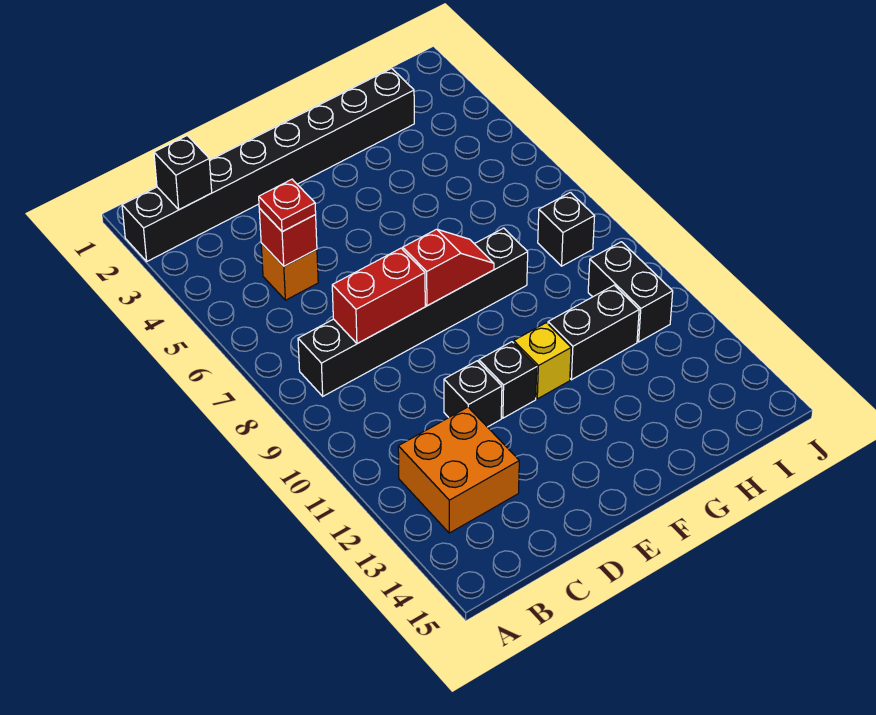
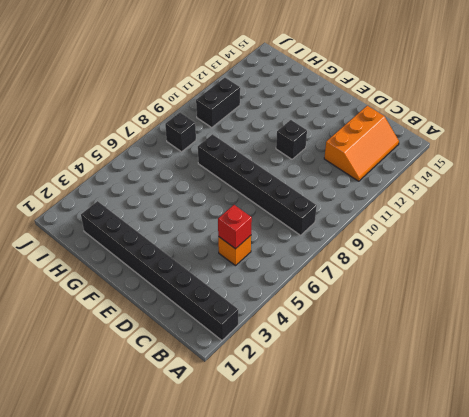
orange slope B12:C14 level 1 top C -> orange brick B12:C13 level 1
none -> black brick D11 level 1
none -> yellow brick F11 level 1
none -> black brick G11:H11 level 1

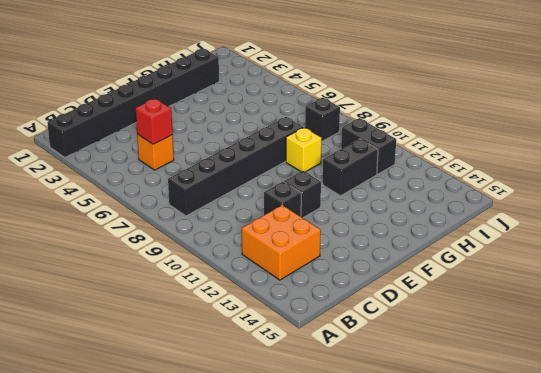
yellow brick G9 level 1 -> yellow brick F11 level 1
none -> black brick B2 level 2
none -> red brick C8:D8 level 2
none -> red slope E8:F8 level 2 top E

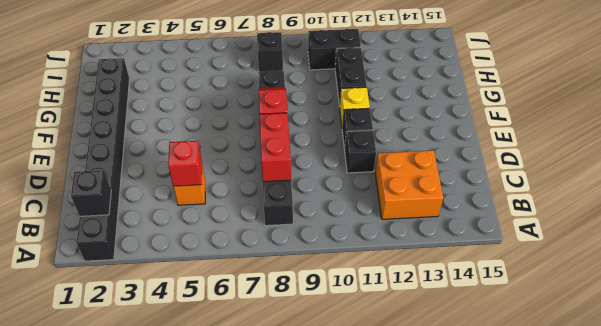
none -> red plate C5 level 3

